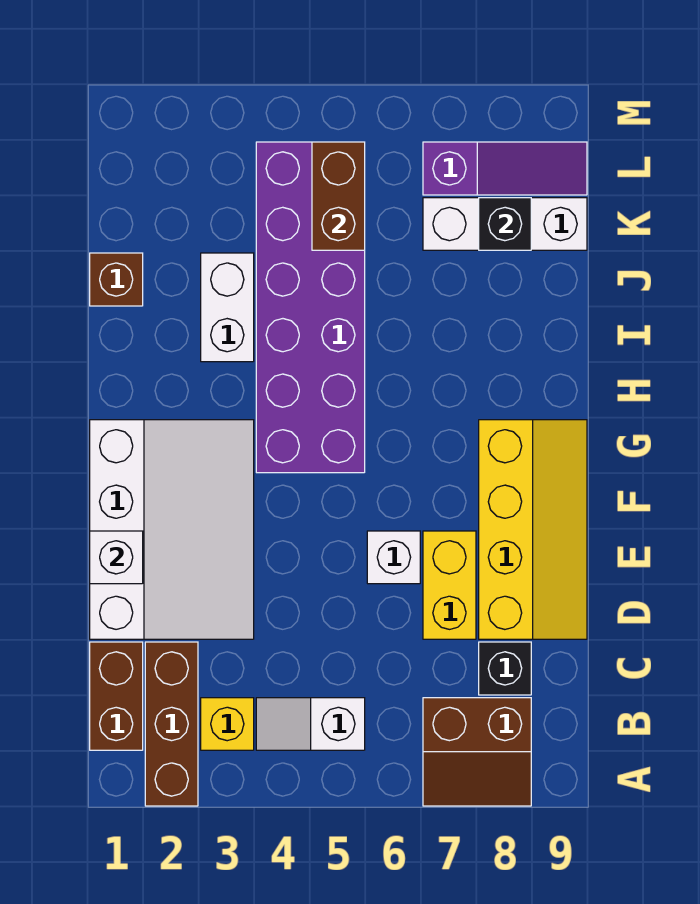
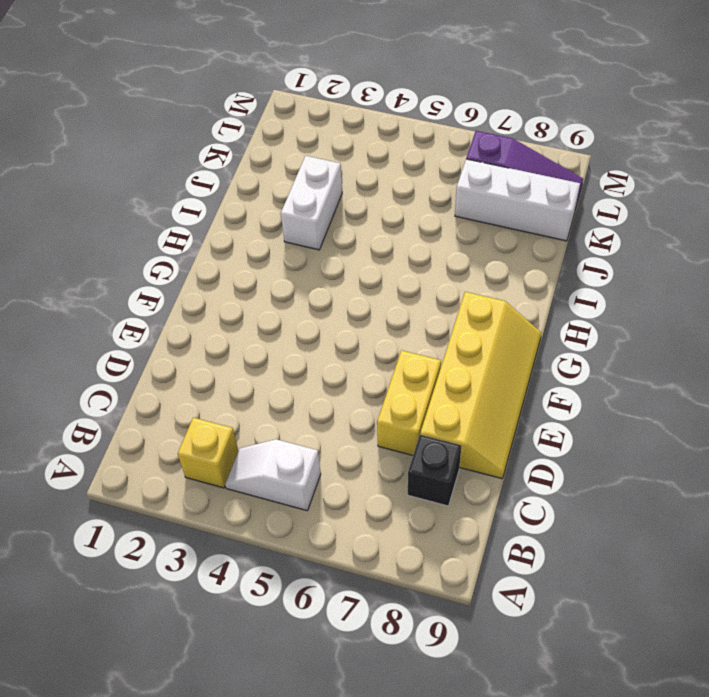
none -> brown brick A2:C2 level 1
none -> brown slope A7:B8 level 1 top B
none -> brown brick B1:C1 level 1

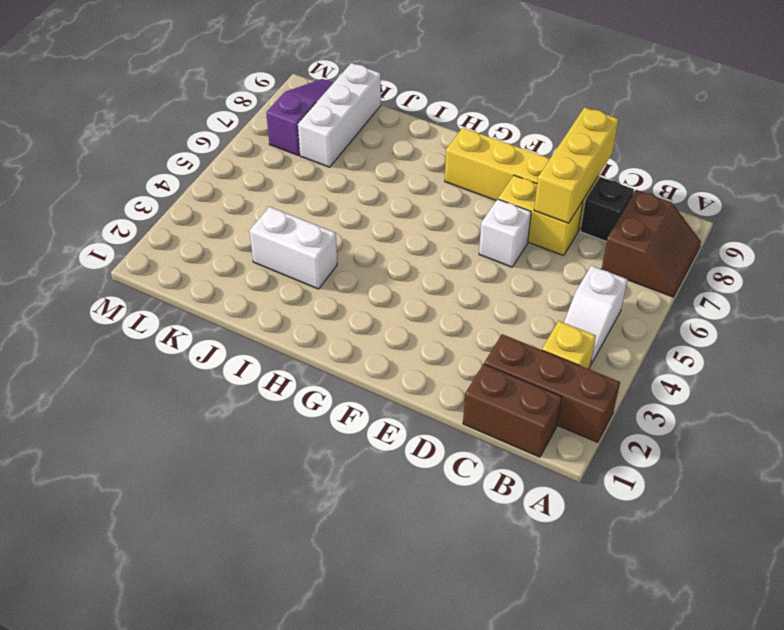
yellow brick D7:D9 level 2 -> none
none -> white slope D1:G3 level 1 top 1
none -> purple brick G4:L5 level 1
none -> brown brick J1 level 1

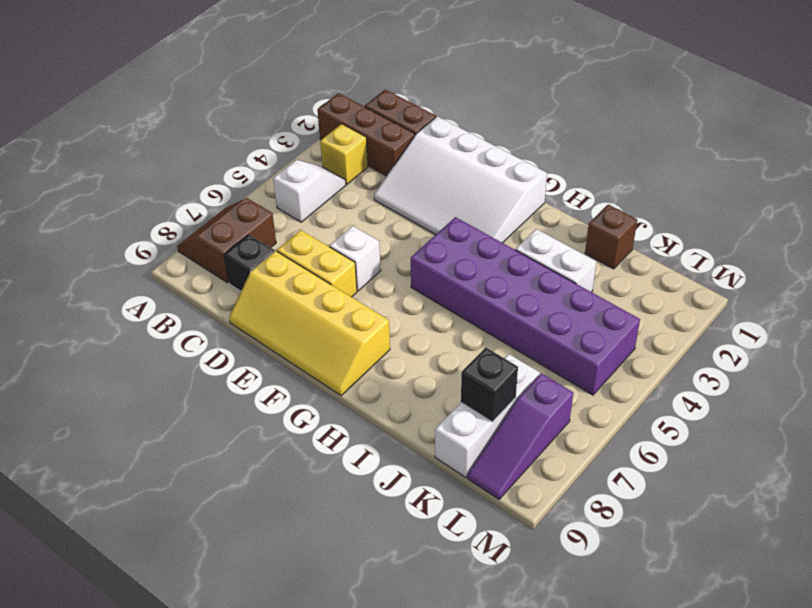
none -> white brick E1 level 2
none -> brown brick K5:L5 level 2

